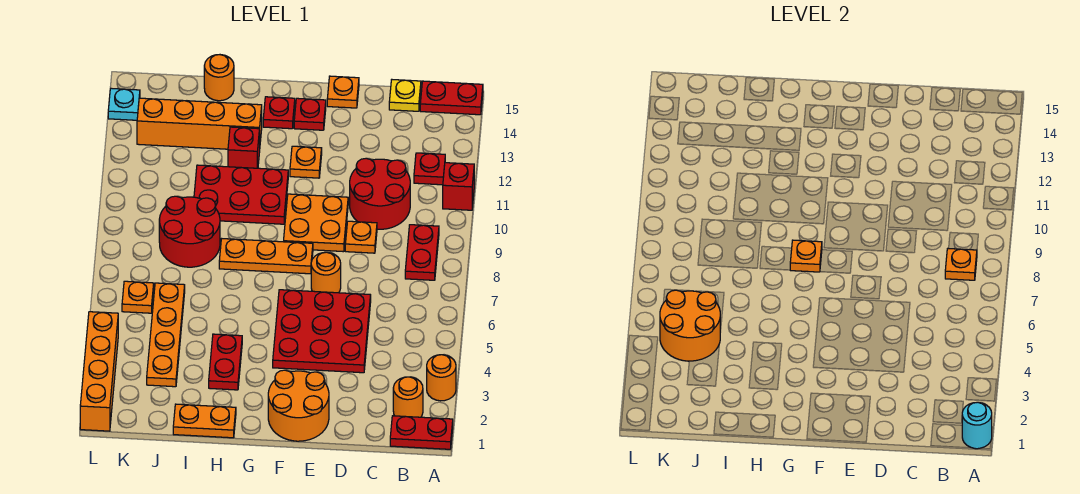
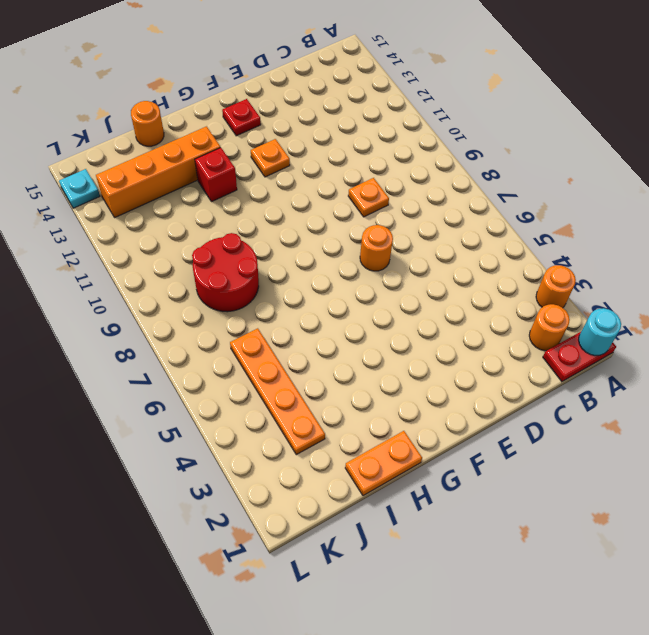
none -> red brick A11 level 1
none -> red plate A15:B15 level 1
none -> red plate B8:B9 level 1
none -> red plate B12 level 1

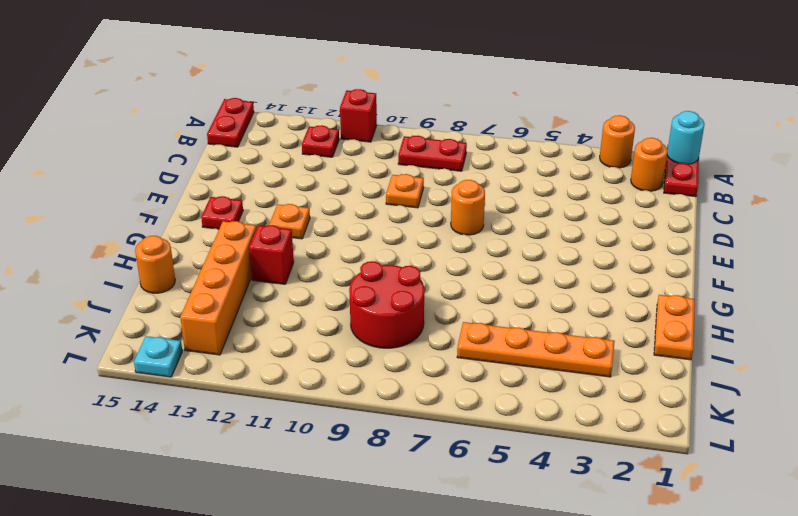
none -> red round brick C10:D11 level 1
none -> yellow plate C15 level 1
none -> red plate D4:F6 level 1
none -> orange round brick E1:F2 level 1

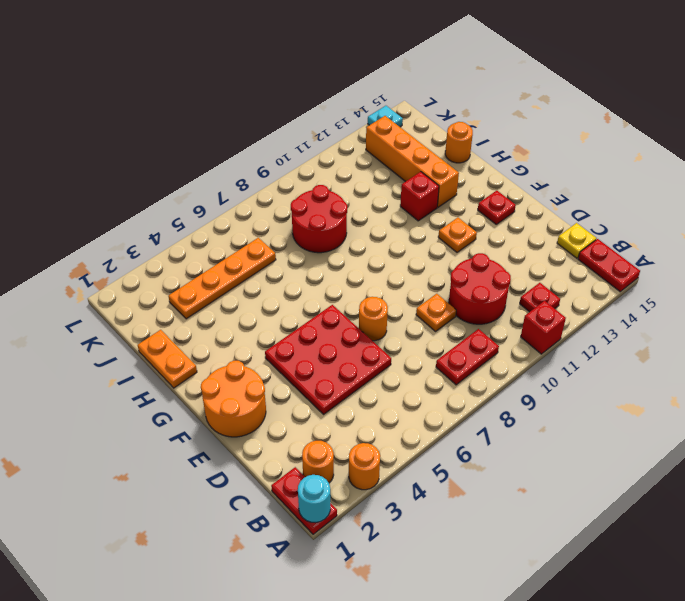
none -> orange plate E9:F10 level 1
none -> orange plate E15 level 1
none -> orange plate F8:H8 level 1
none -> red plate G10:I11 level 1

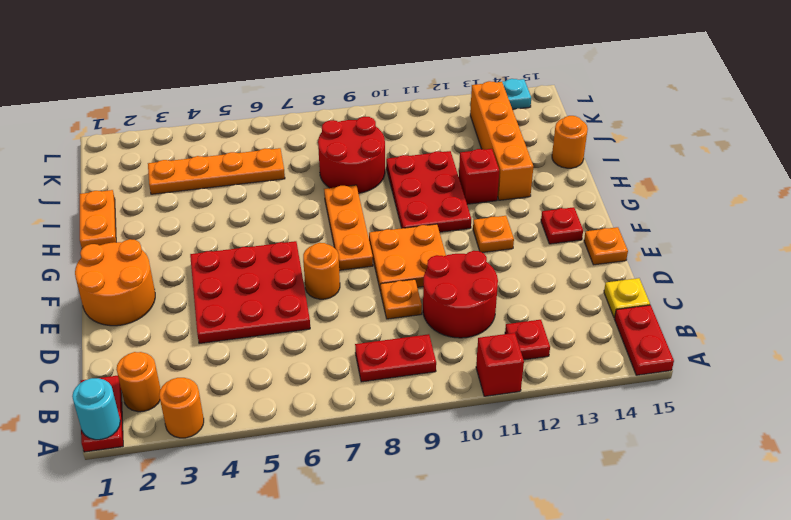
none -> red plate G14 level 1
none -> red plate H3:H4 level 1
none -> orange plate K6 level 1
none -> orange brick L1:L4 level 1

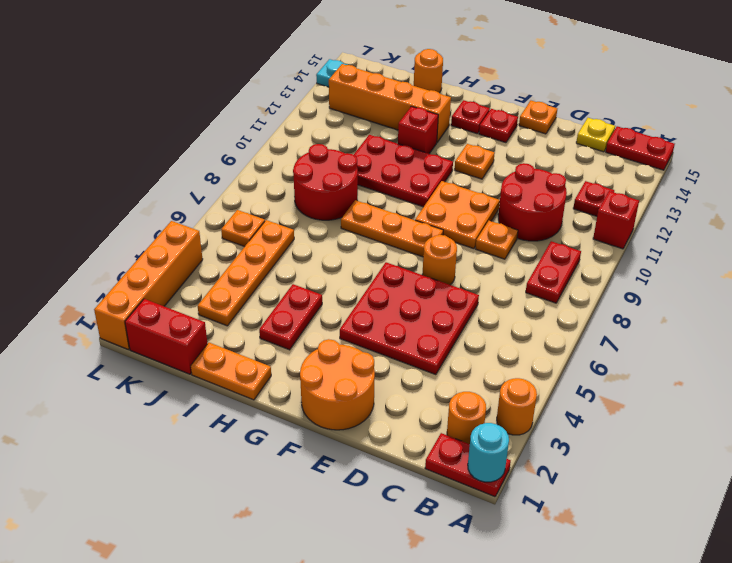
red brick J1:K1 level 1 -> none
none -> orange plate B8 level 2
none -> orange plate G8 level 2
none -> orange round brick J4:K5 level 2

